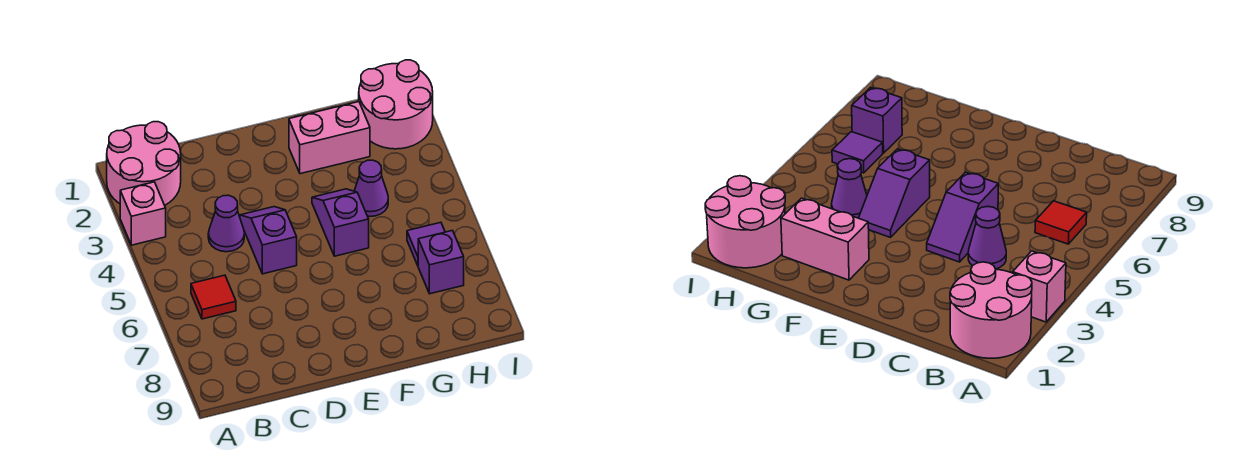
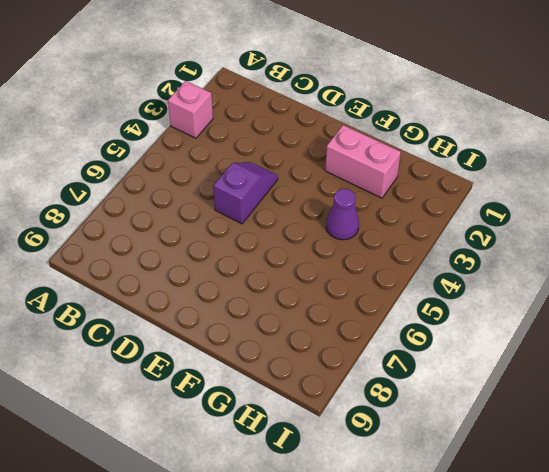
none -> pink round brick A1:B2 level 1
none -> red tile B6 level 1

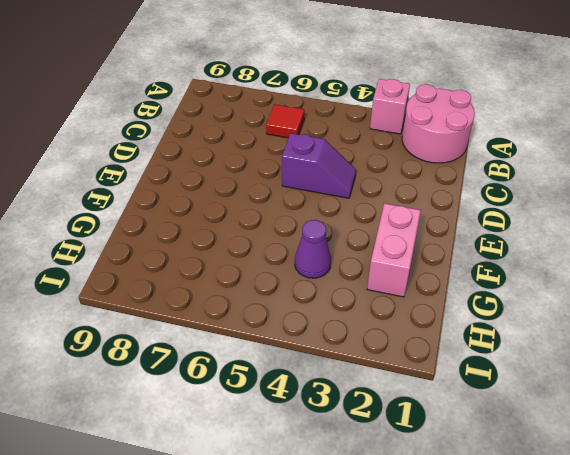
none -> purple cone C4 level 1
none -> purple slope F4:F5 level 1 top 5

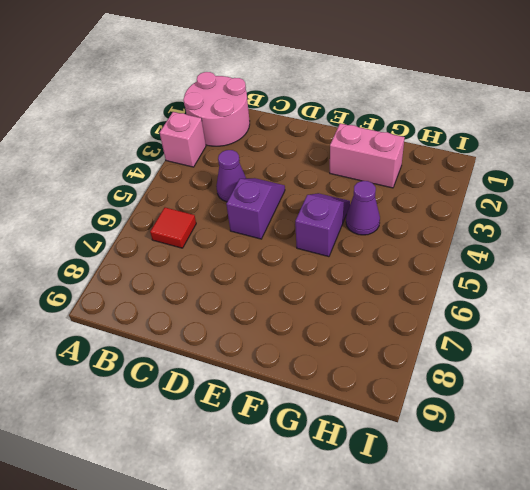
none -> pink round brick H1:I2 level 1
none -> purple tile H6 level 1

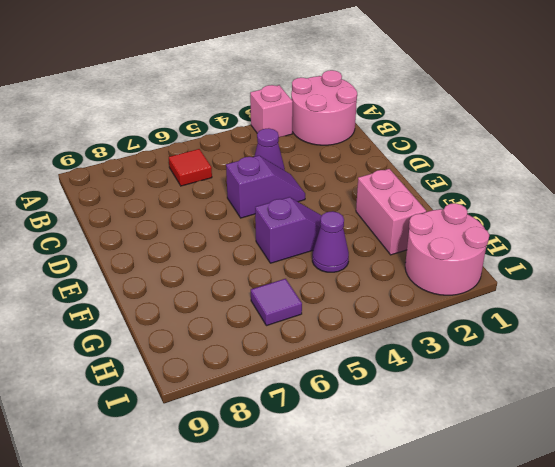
none -> purple brick H7 level 1

